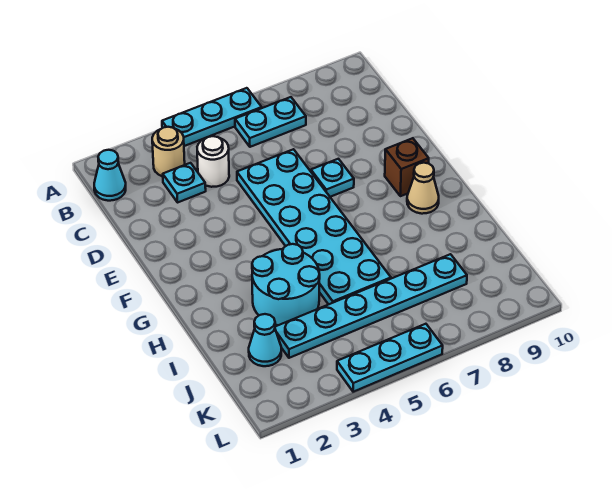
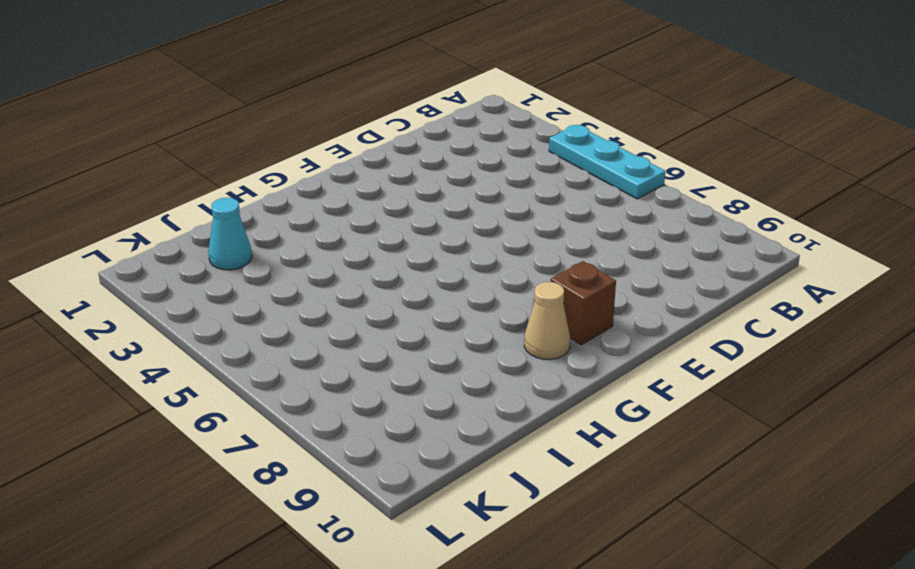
none -> cyan cone B1 level 1
none -> tan round brick B3 level 1
none -> cyan plate B6:B7 level 1

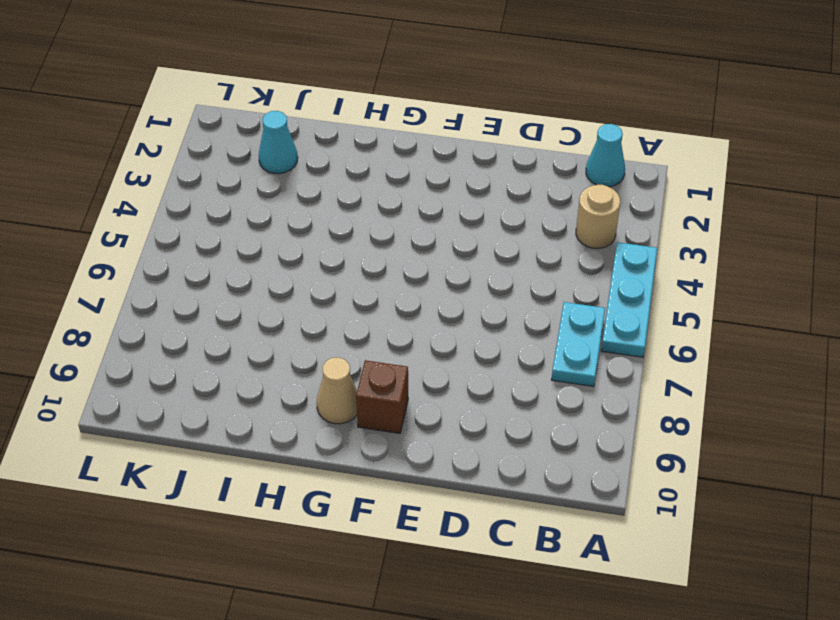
none -> cyan plate C3 level 1
none -> white round brick C4 level 1
none -> cyan plate D5:I6 level 1

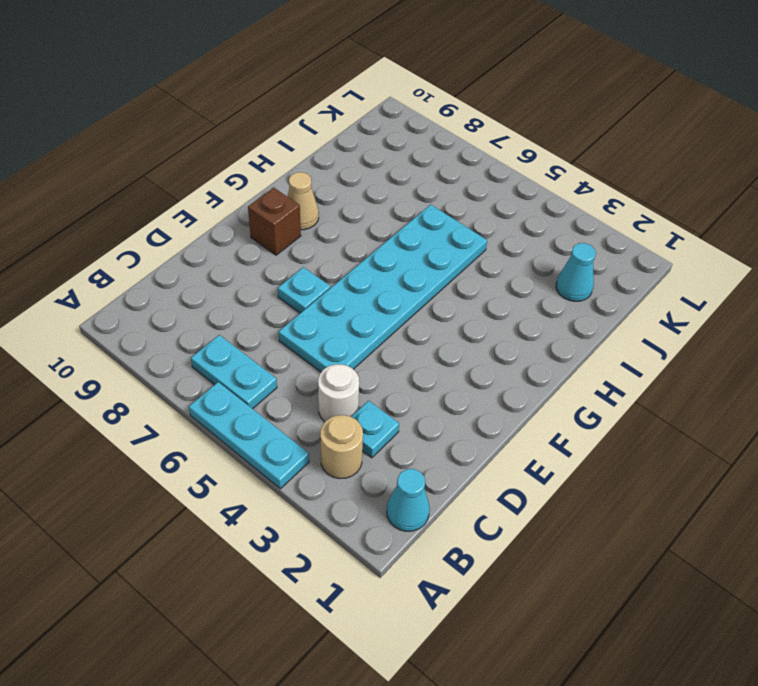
none -> cyan round brick H3:I4 level 1
none -> cyan plate J3:J8 level 1
none -> cyan plate L4:L6 level 1

